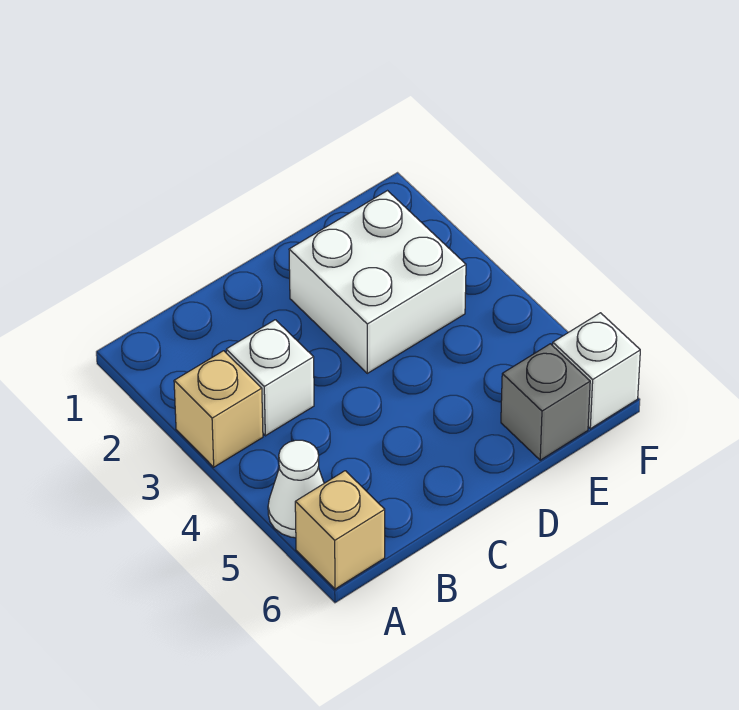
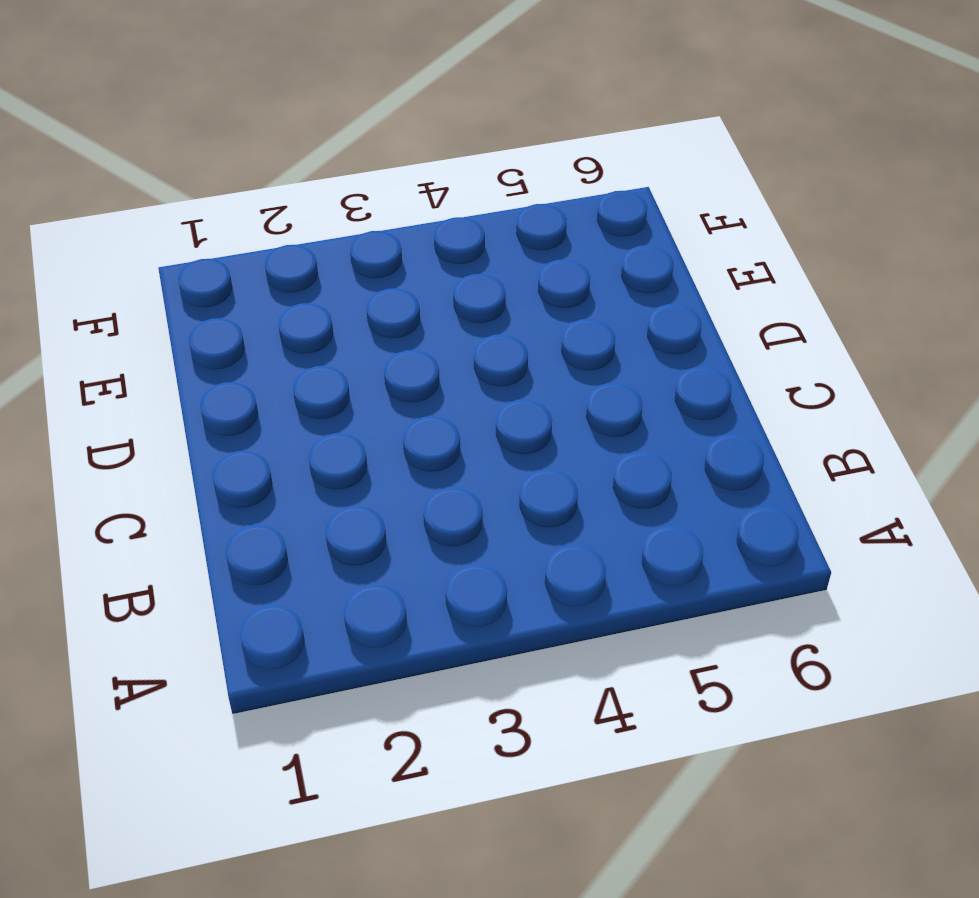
none -> tan brick A3 level 1
none -> white cone A5 level 1

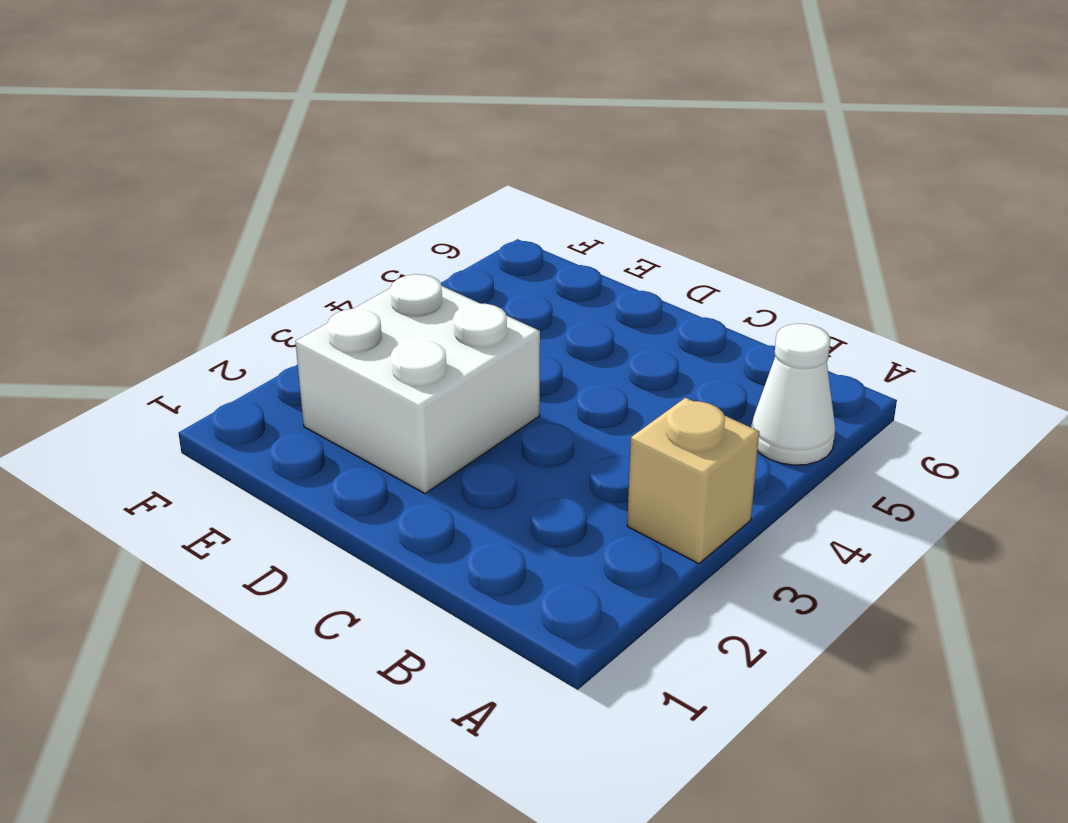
none -> tan brick A6 level 1
none -> white brick B3 level 1

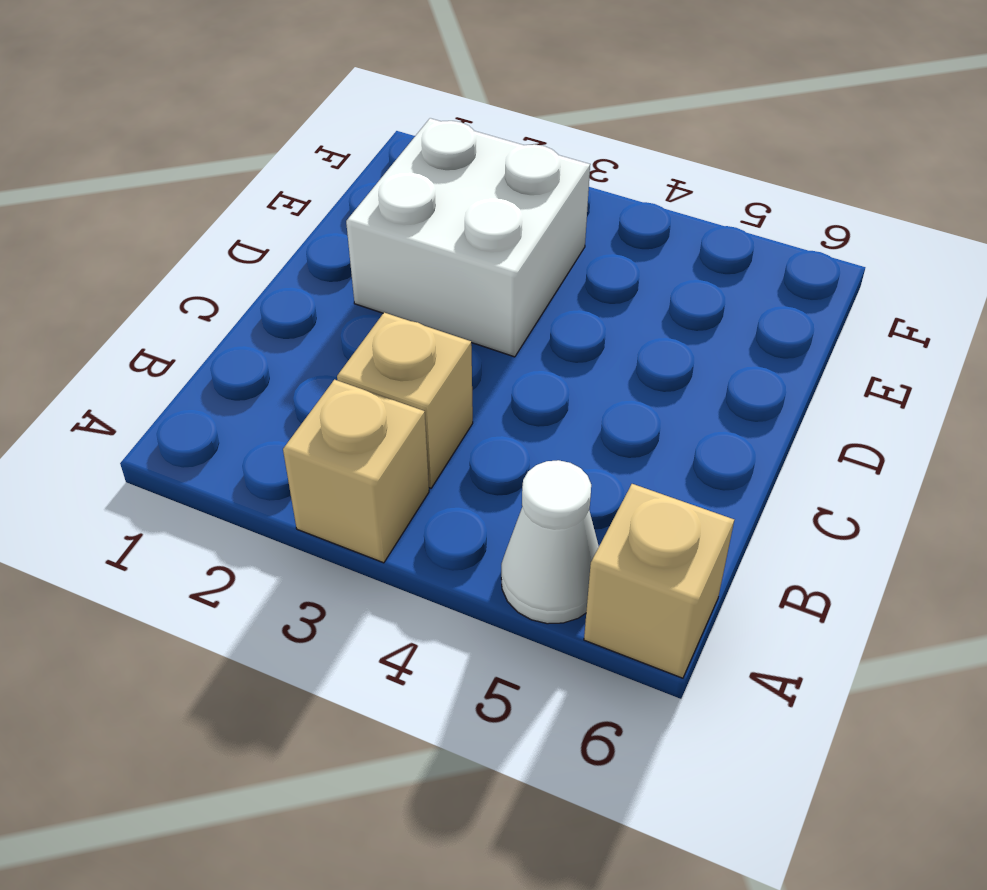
tan brick B3 level 1 -> white brick B3 level 1
none -> grey brick E6 level 1
none -> white brick F6 level 1

